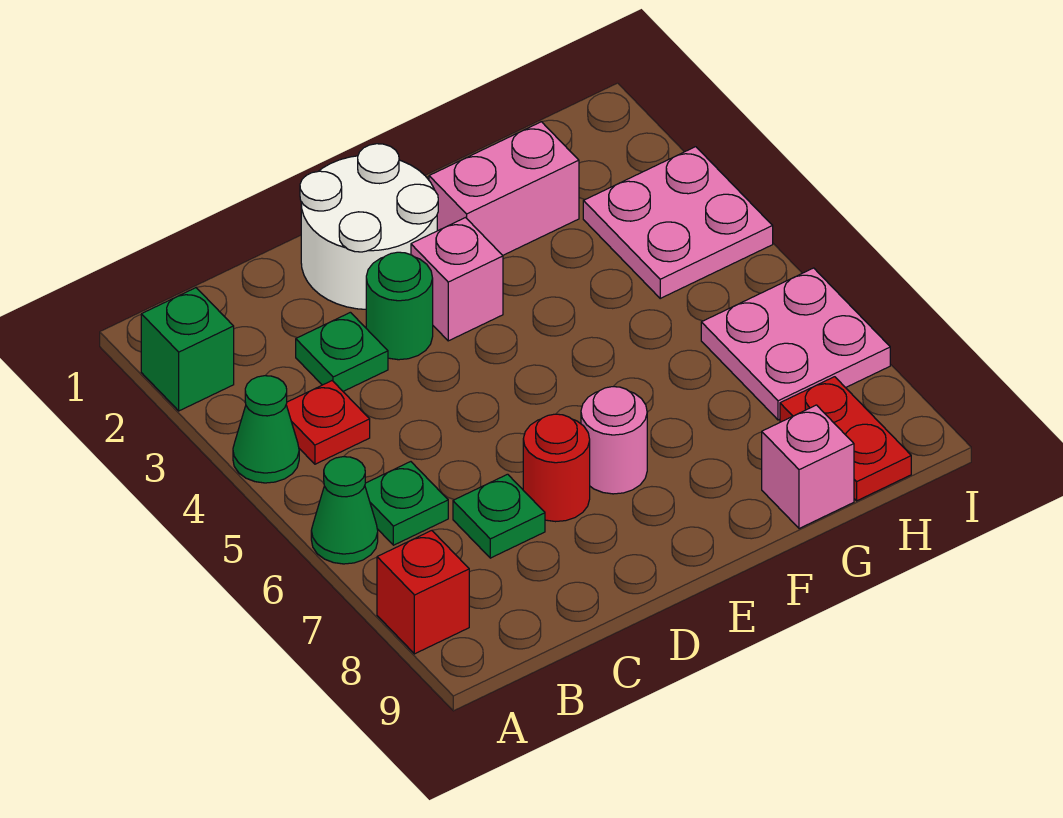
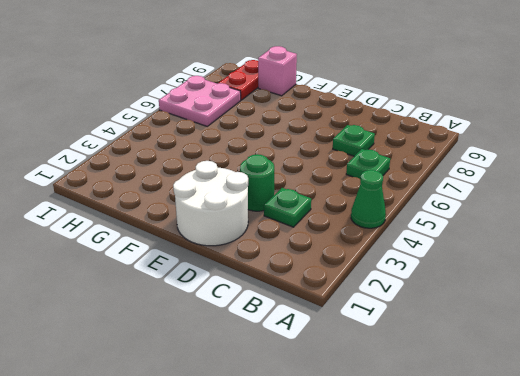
none -> green brick A2 level 1
none -> green cone A6 level 1
none -> red brick A8 level 1

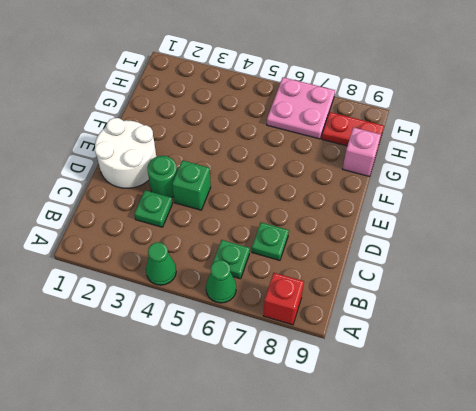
green brick D4 level 1 -> green brick A2 level 1
none -> red plate B4 level 1
none -> red round brick D7 level 1
none -> pink brick E3 level 1

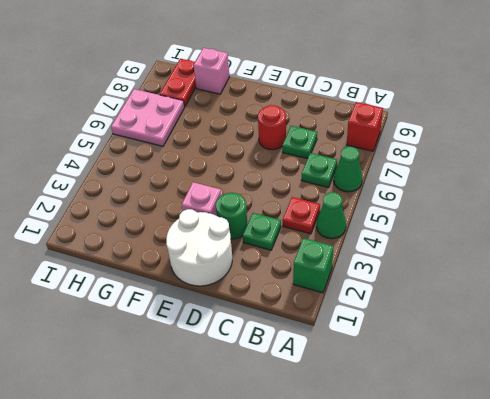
none -> pink round brick E7 level 1
none -> pink brick F2:G2 level 1
none -> pink plate H3:I4 level 1

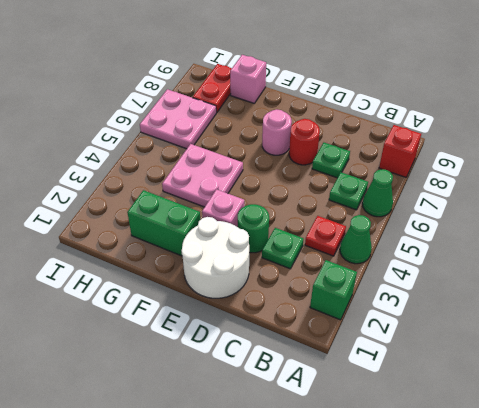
green brick F2:G2 level 1 -> pink brick F2:G2 level 1
pink plate F4:G5 level 1 -> pink plate H3:I4 level 1

